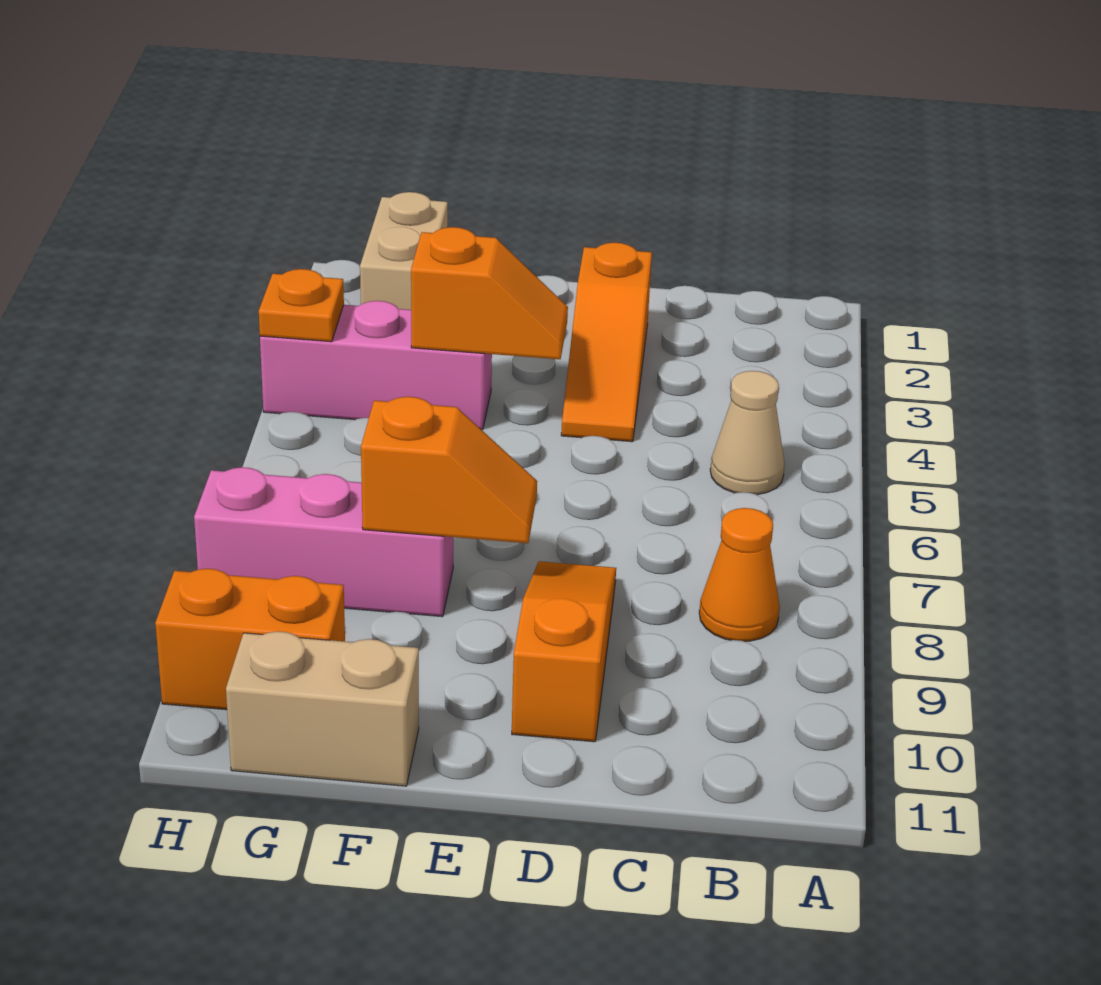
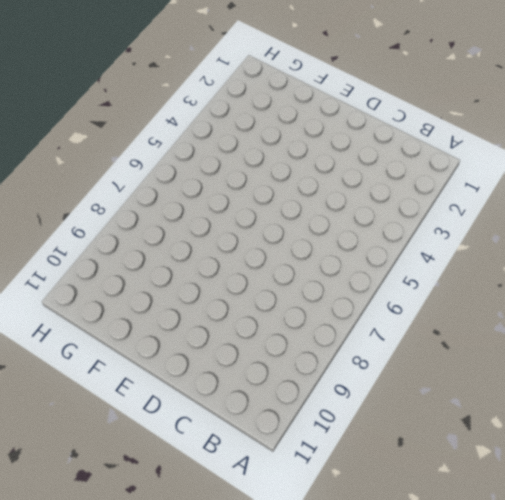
none -> tan cone B5 level 1
none -> orange cone B8 level 1
none -> orange slope D2:D4 level 1 top 2

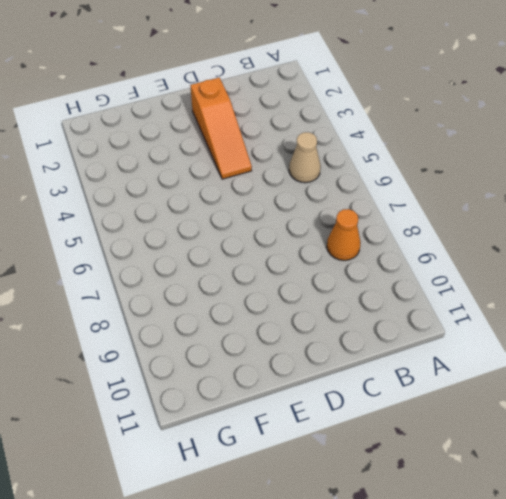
none -> orange slope D8:D10 level 1 top 10
none -> pink brick F4:H4 level 1
none -> pink brick F8:H8 level 1

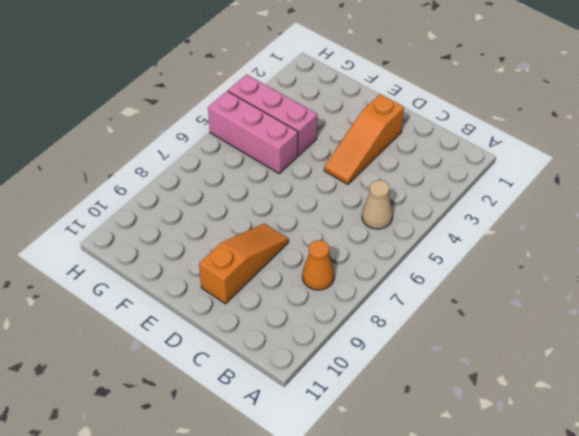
pink brick F5:H5 level 1 -> pink brick F8:H8 level 1
none -> tan brick F11:G11 level 1
none -> tan brick G1:G2 level 1
none -> orange brick G10:H10 level 1

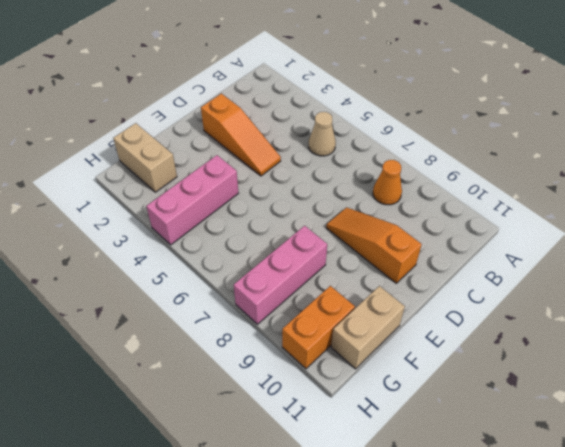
none -> orange slope E4:F4 level 2 top F
none -> orange slope E8:F8 level 2 top F
none -> orange plate H4 level 2

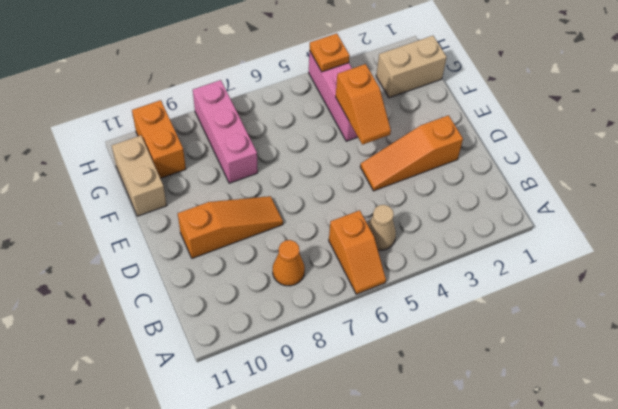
orange slope A6:B6 level 1 top B -> orange slope E8:F8 level 2 top F

